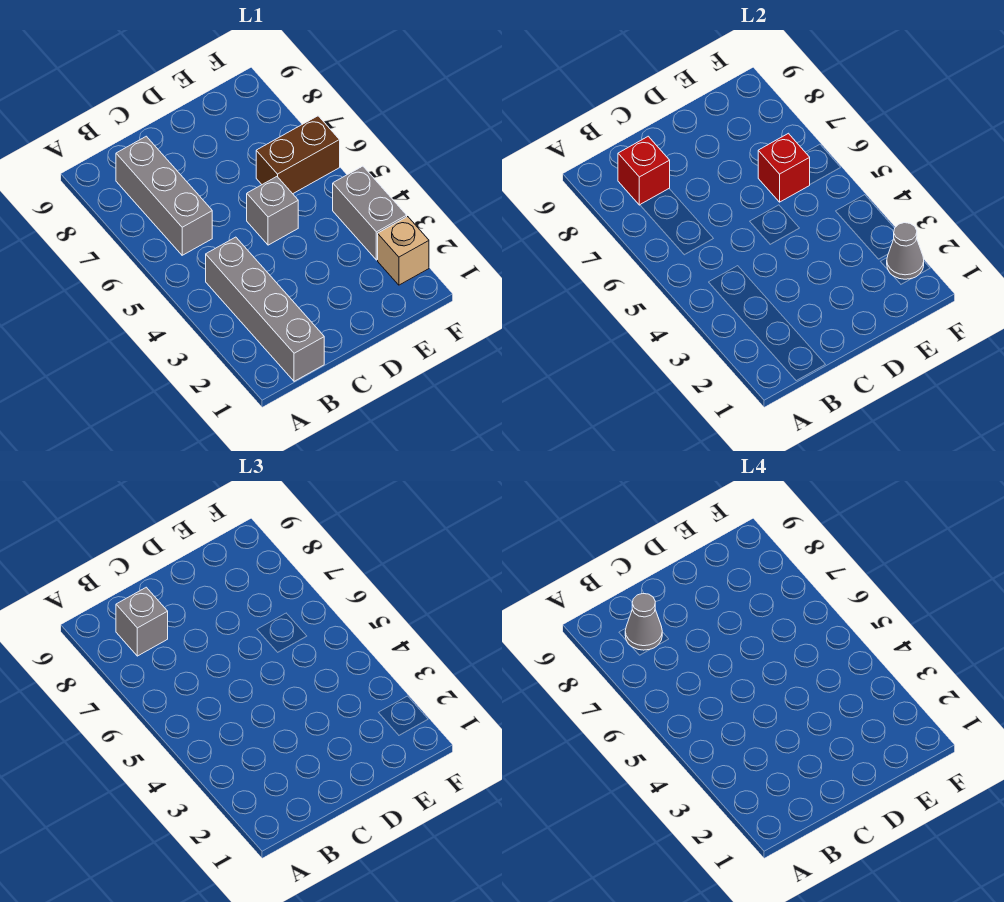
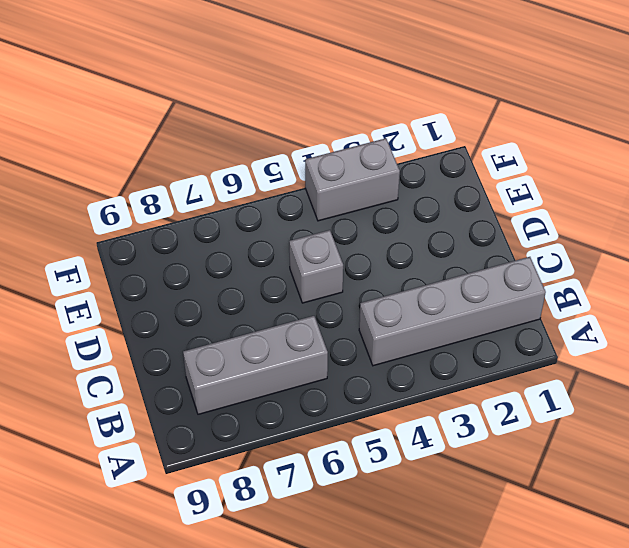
none -> brown brick E6:F6 level 1
none -> tan brick F2 level 1

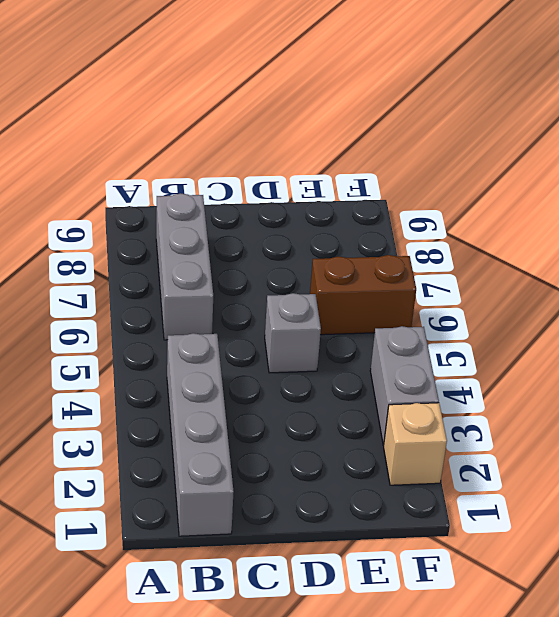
none -> red brick B8 level 2
none -> red brick E6 level 2

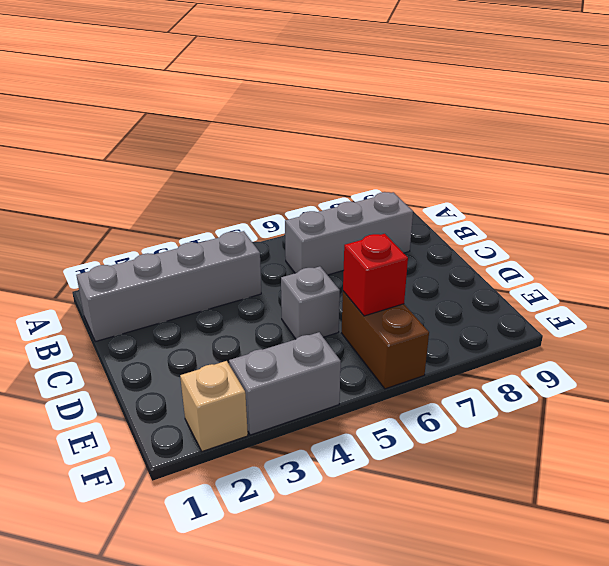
none -> red brick B8 level 2
none -> grey cone F2 level 2

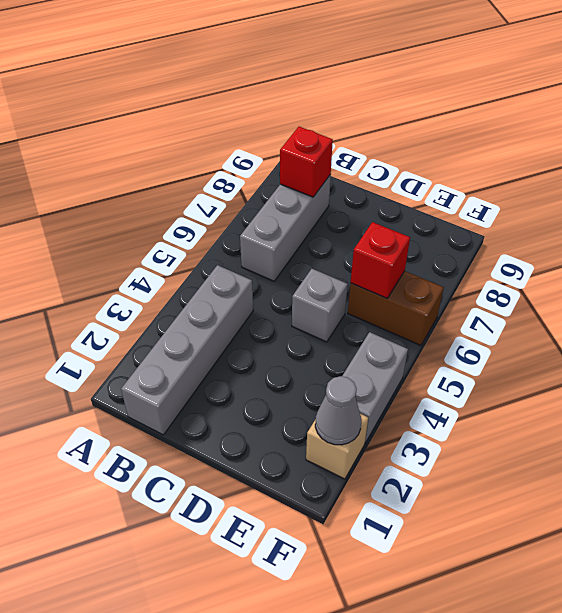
none -> grey brick B8 level 3
none -> grey cone B8 level 4

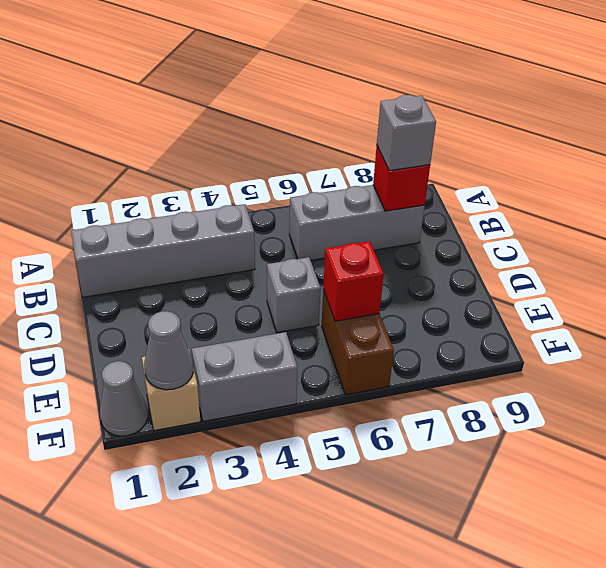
grey cone F1 level 1 -> grey cone B8 level 4

